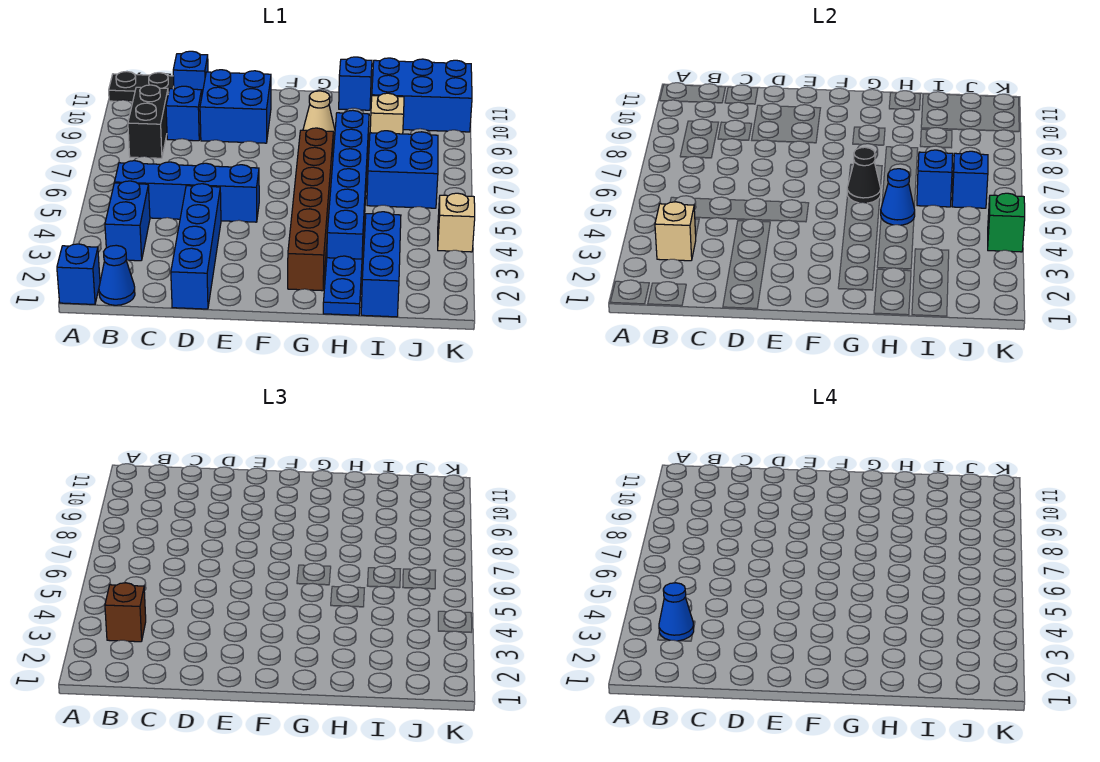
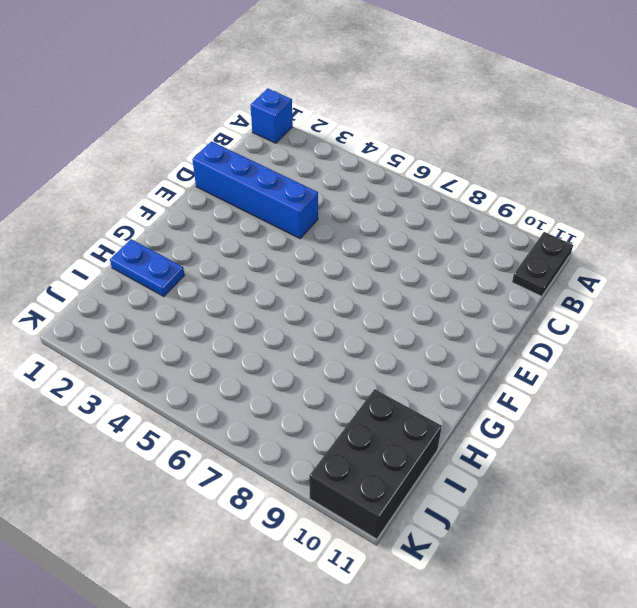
black brick I10:K11 level 1 -> blue brick I10:K11 level 1
none -> blue cone B1 level 1
none -> blue brick B3:B4 level 1
none -> blue brick B5:E5 level 1

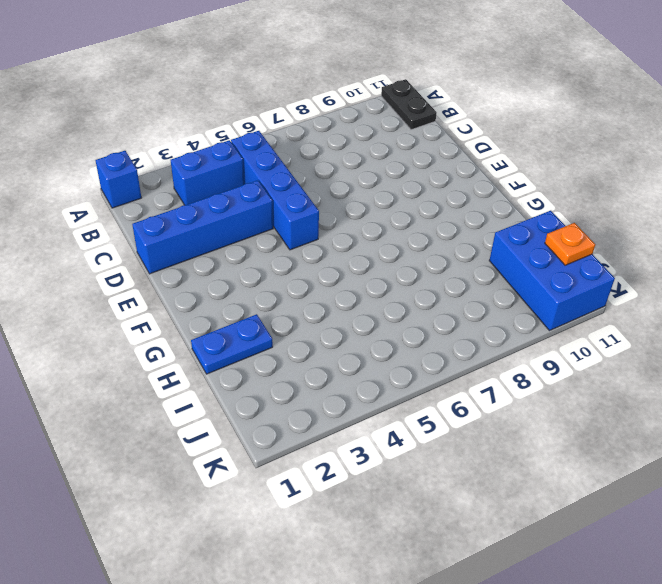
orange plate J11 level 2 -> none
none -> blue cone B1 level 1
none -> black brick B8:B9 level 1
none -> blue brick C9 level 1

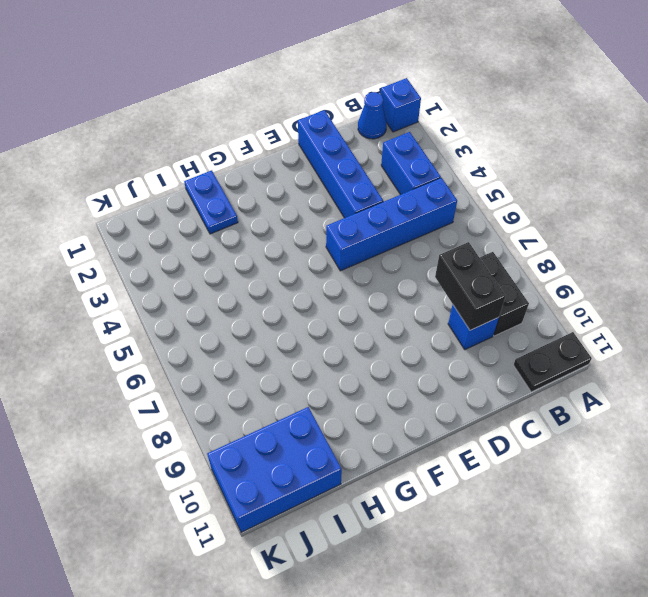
black brick C8:C9 level 2 -> none
none -> blue brick C11 level 1
none -> blue brick D9:E10 level 1
none -> brown brick G2:G7 level 1

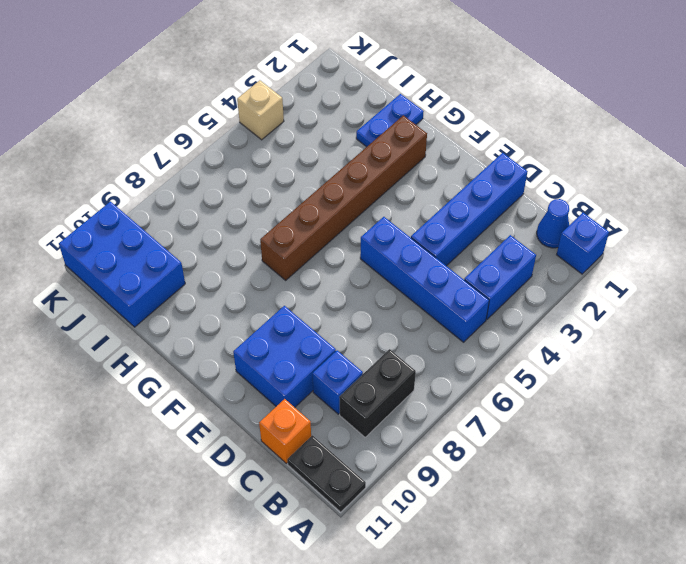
orange brick C11 level 1 -> blue brick C11 level 1
none -> tan cone G9 level 1
none -> blue brick H3:H8 level 1
none -> blue brick H11 level 1

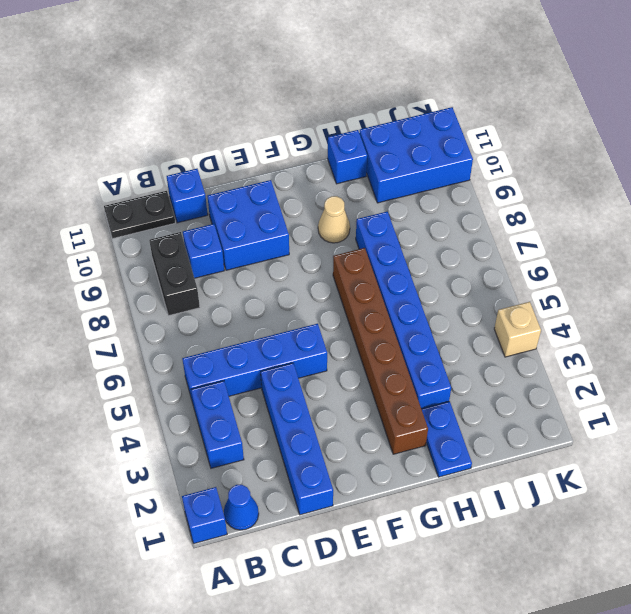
none -> blue brick I1:I3 level 1
none -> blue brick I6:J7 level 1
none -> tan brick I9 level 1

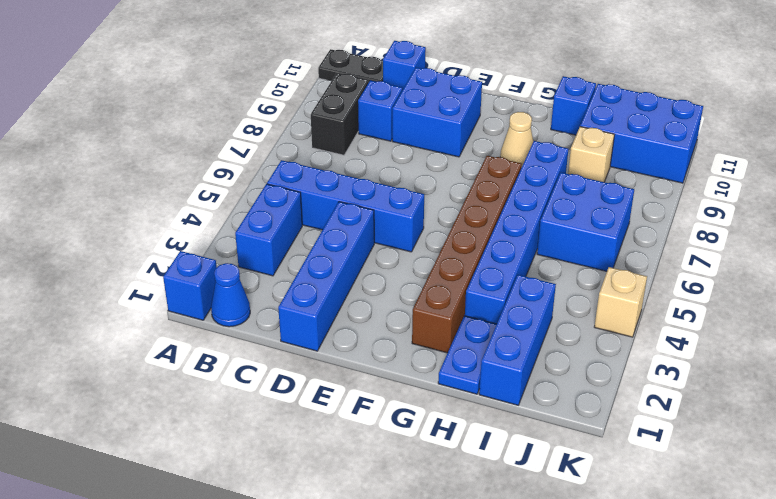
none -> tan brick B3 level 2
none -> black cone G6 level 2
none -> blue cone H5 level 2

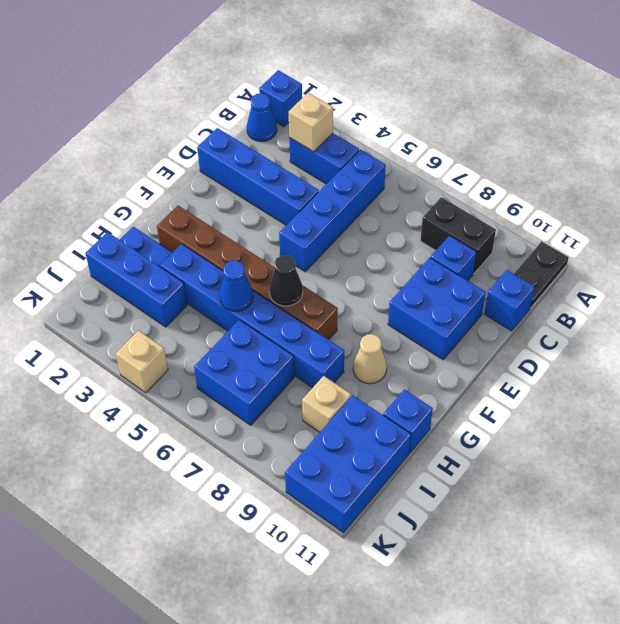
none -> blue brick I6 level 2
none -> blue brick J6 level 2
none -> green brick K4 level 2

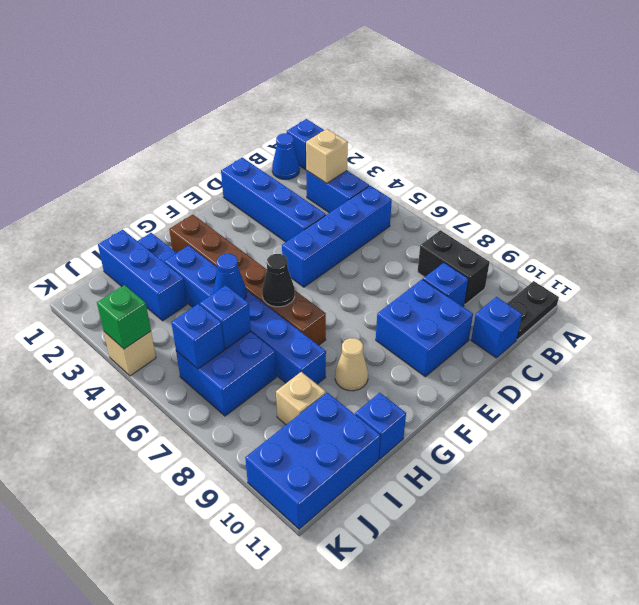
none -> brown brick B3 level 3
none -> blue cone B3 level 4

